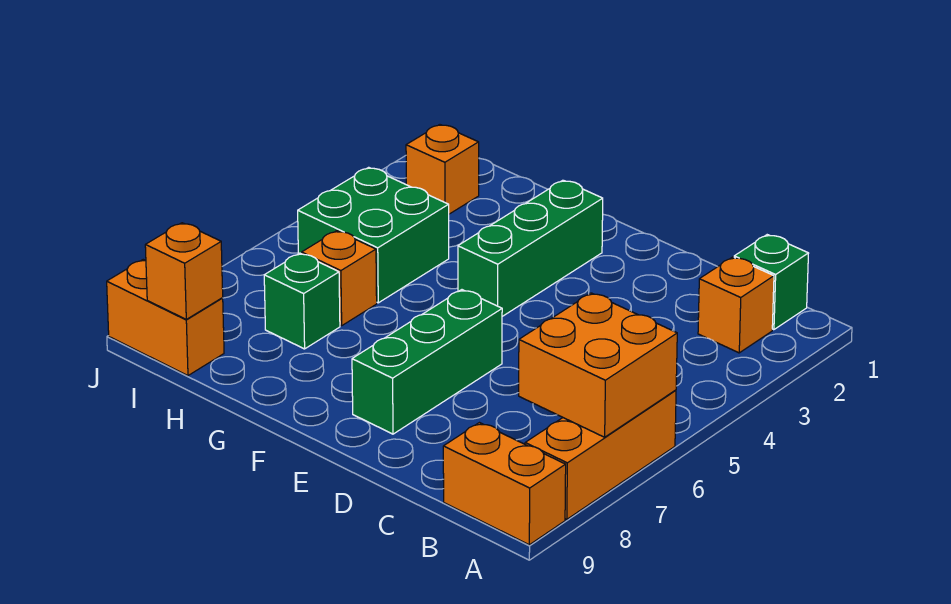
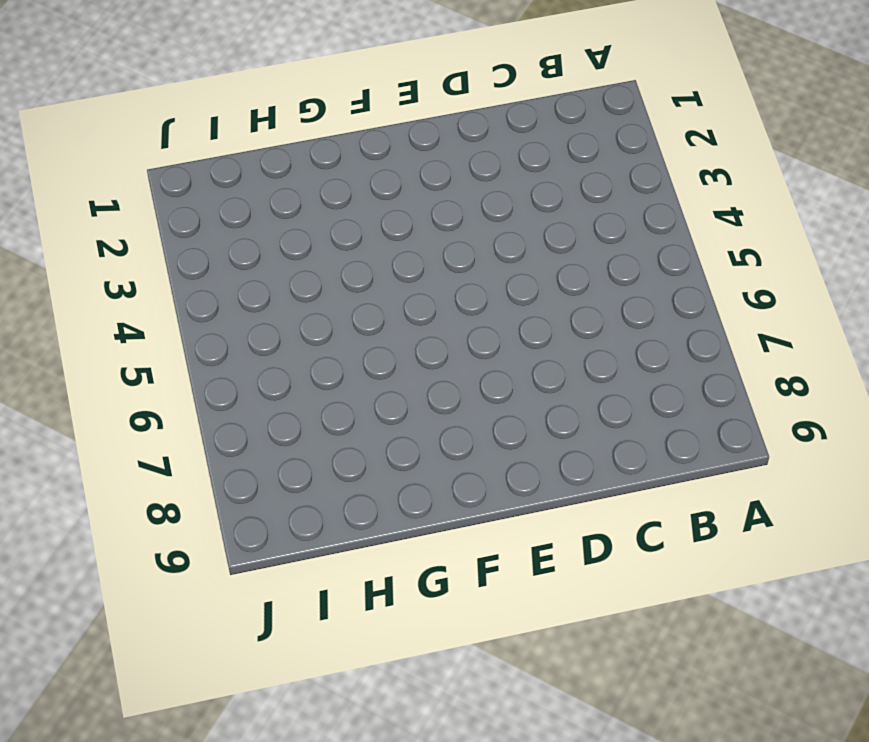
none -> orange brick A6:A8 level 1
none -> orange brick A9:B9 level 1
none -> green brick B1 level 1

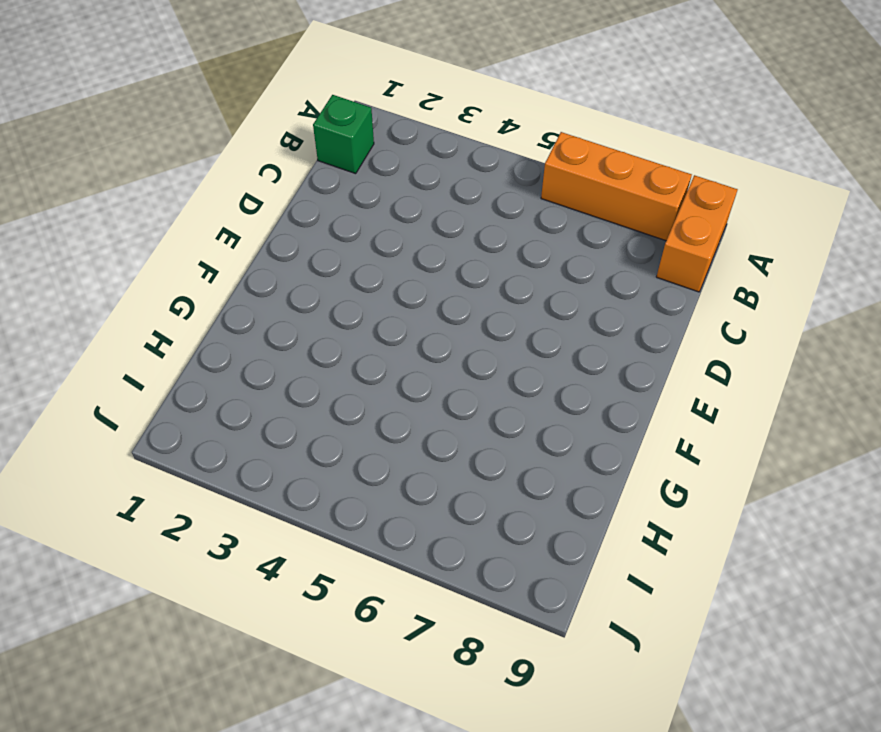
none -> orange brick B2 level 1
none -> green brick E6:E8 level 1
none -> green brick F2:F4 level 1

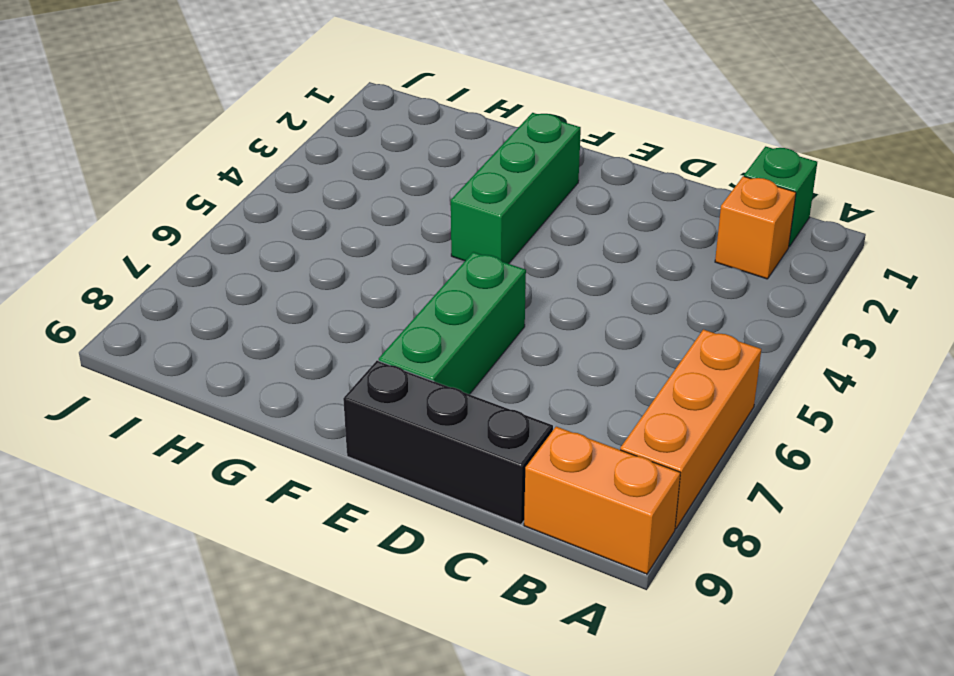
black brick C9:E9 level 1 -> none
none -> green brick H4:I5 level 1
none -> orange brick H6 level 1
none -> green brick H7 level 1

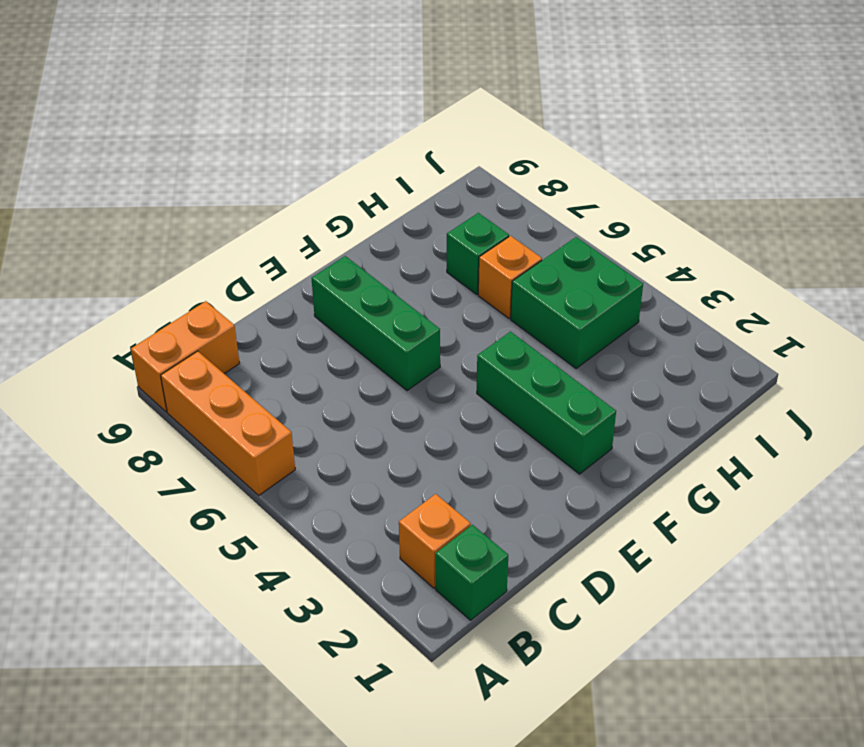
none -> orange brick I2 level 1
none -> orange brick I9:J9 level 1
none -> orange brick A6:B7 level 2

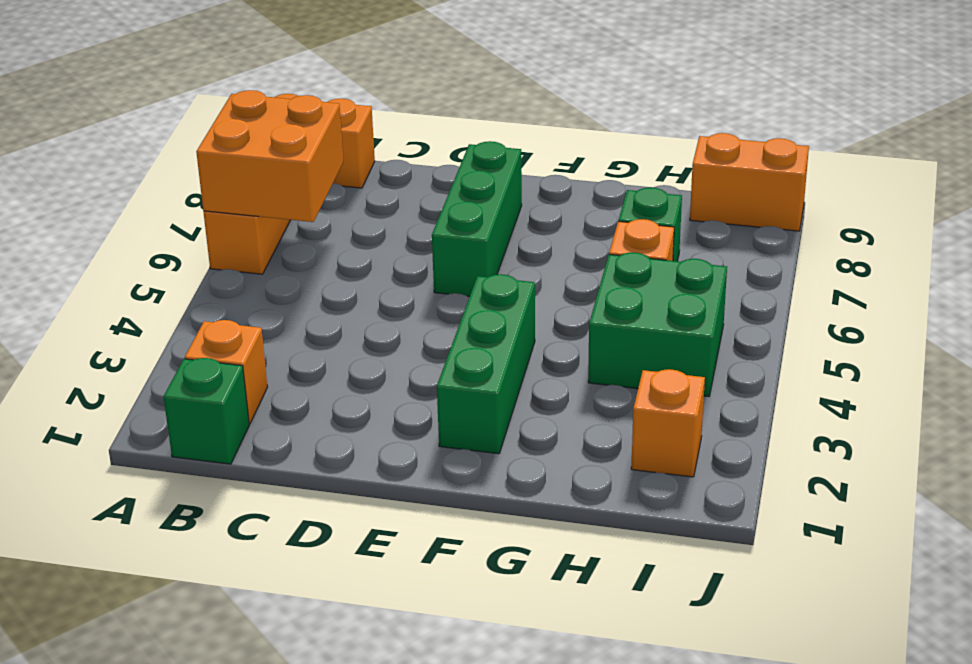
none -> orange brick I9 level 2

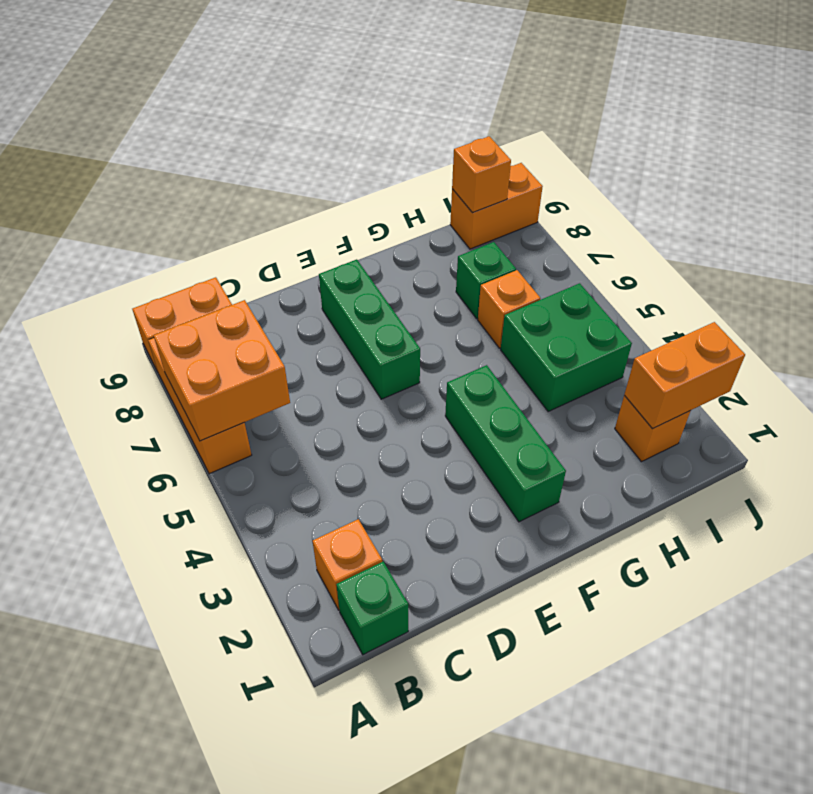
orange brick I2:J2 level 2 -> none

